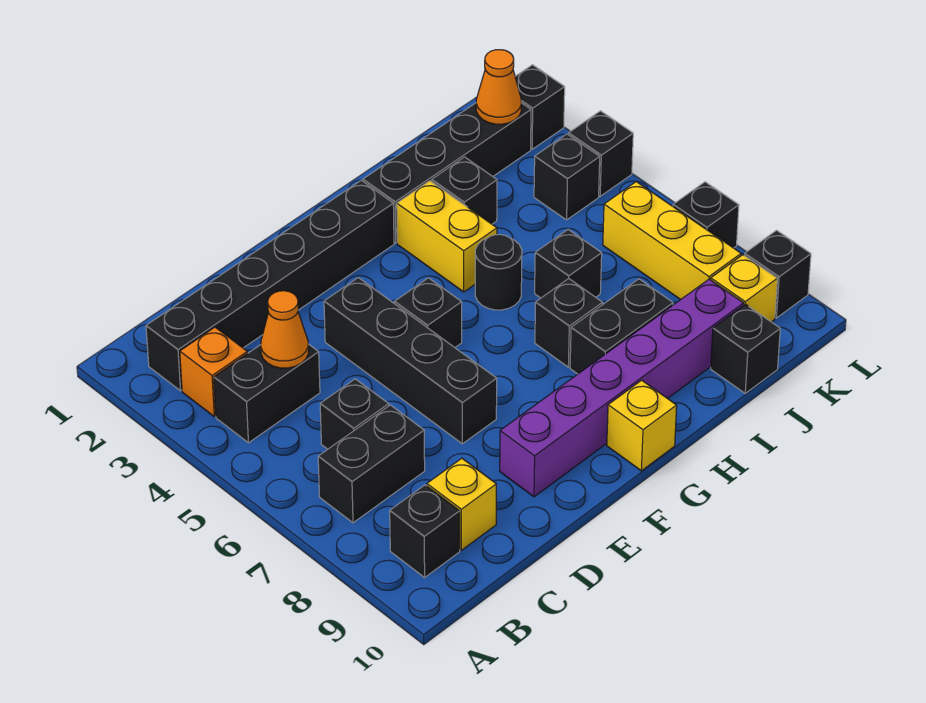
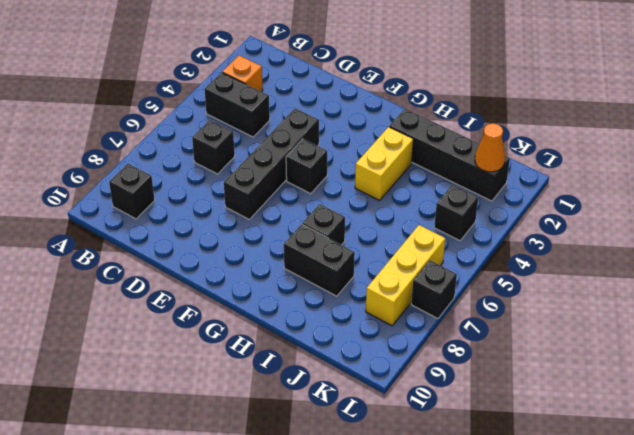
none -> black brick B2:G2 level 1
none -> black brick B7:C7 level 1
none -> yellow brick C9 level 1

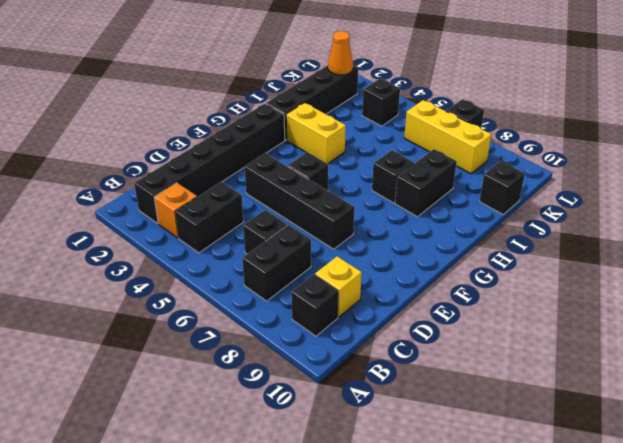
none -> purple brick E9:J9 level 1
none -> yellow brick G10 level 1
none -> black round brick H5 level 1

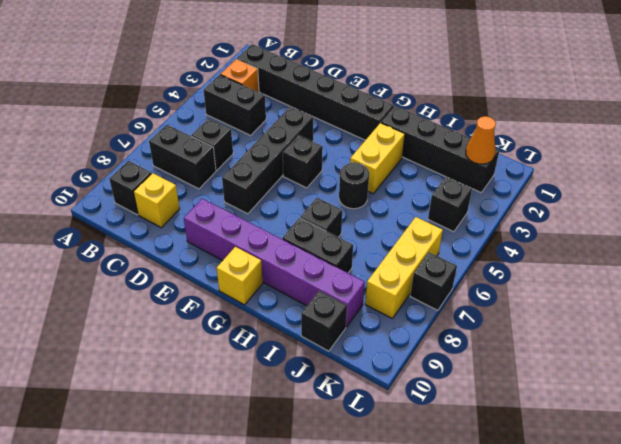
none -> black brick I3 level 1
none -> black brick I6 level 1
none -> yellow brick K9 level 1

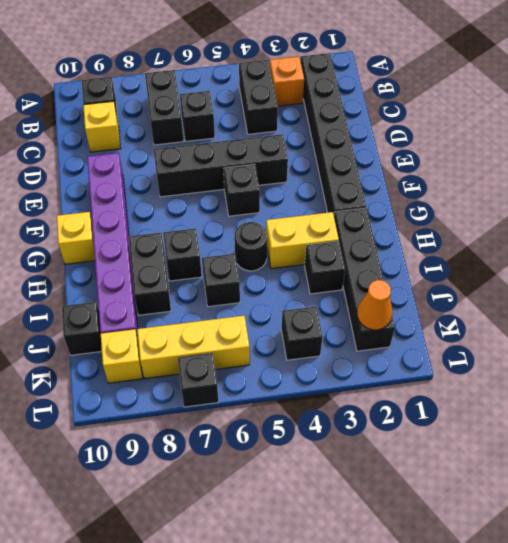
none -> black brick L2 level 1
none -> black brick L4 level 1
none -> black brick L9 level 1

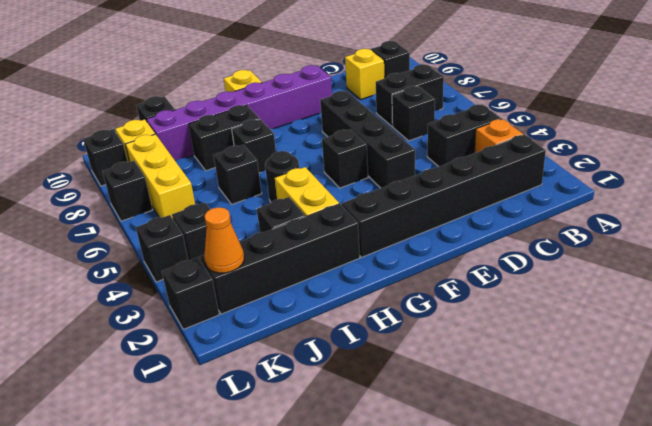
none -> orange cone C4 level 2

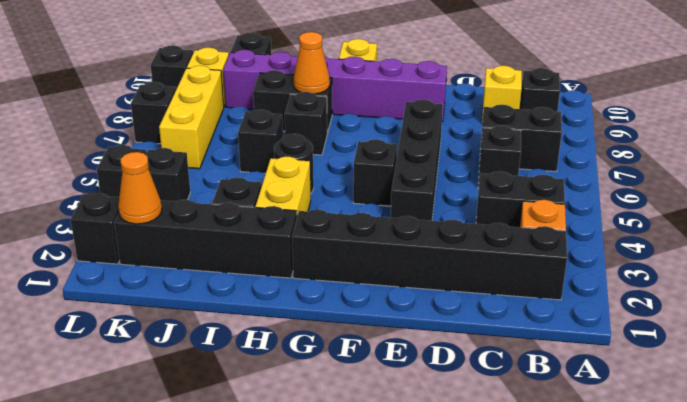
orange cone H8 level 2 -> orange cone C4 level 2

